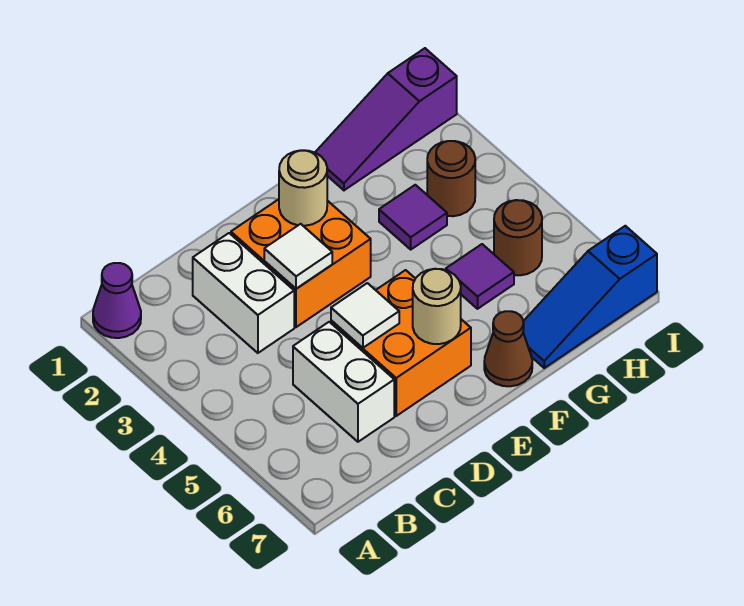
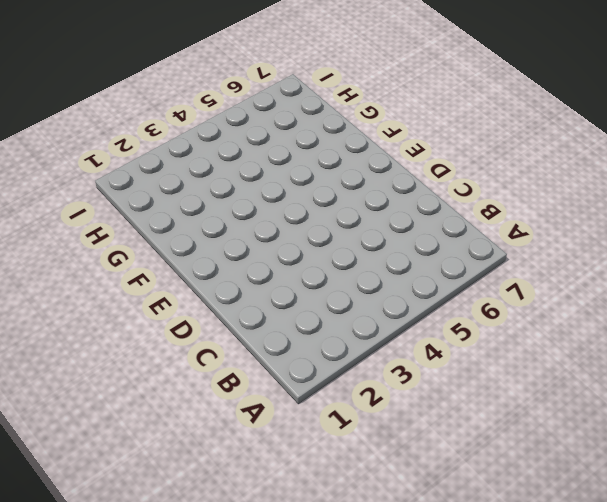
none -> purple cone A1 level 1
none -> white brick C2:C3 level 1
none -> white brick C5:C6 level 1

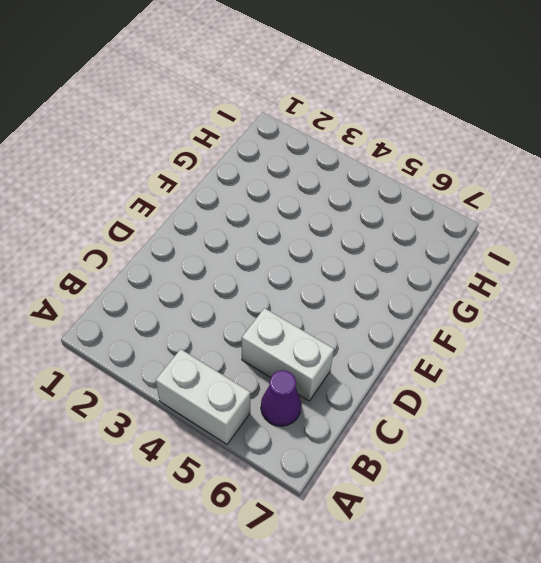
white brick A4:A5 level 1 -> white brick C2:C3 level 1
purple cone B6 level 1 -> purple cone A1 level 1
none -> orange brick D2:E3 level 1
none -> orange brick D5:E6 level 1
none -> brown cone F7 level 1

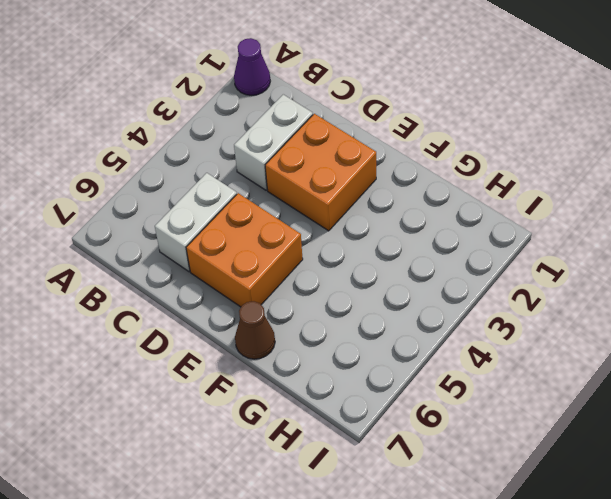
none -> purple slope G1:I1 level 1 top I
none -> purple tile G3 level 1
none -> purple tile G5 level 1

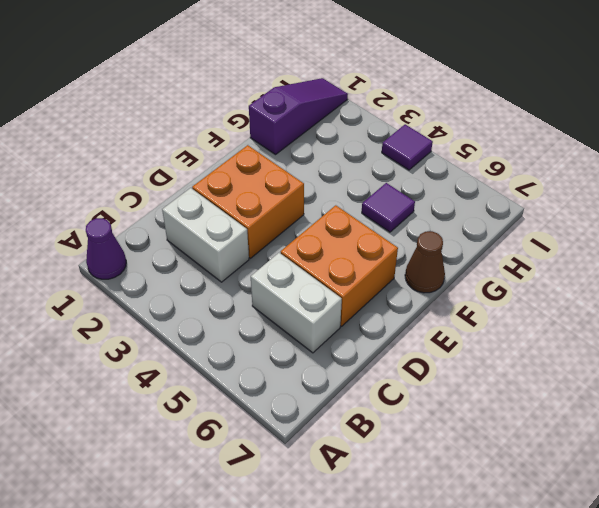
purple slope G1:I1 level 1 top G -> purple slope G1:I1 level 1 top I
purple tile I4 level 1 -> purple tile G3 level 1
none -> blue slope G7:I7 level 1 top I
none -> brown round brick H3 level 1
none -> brown round brick H5 level 1

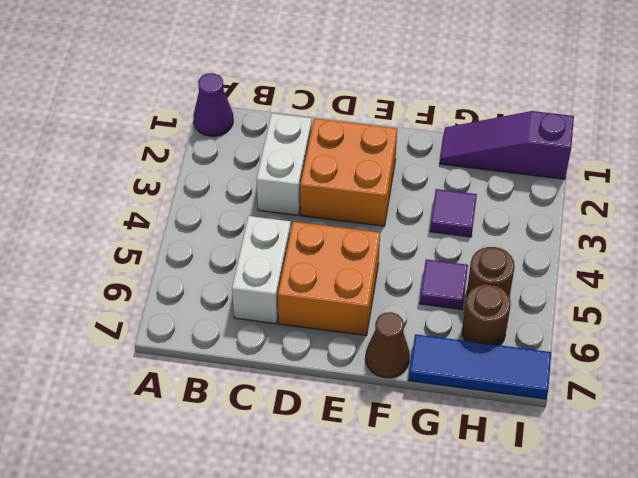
blue tile G7:I7 level 1 -> blue slope G7:I7 level 1 top I
brown round brick H6 level 1 -> brown round brick H3 level 1
none -> white tile D3 level 2
none -> white tile D5 level 2
none -> tan round brick E2 level 2

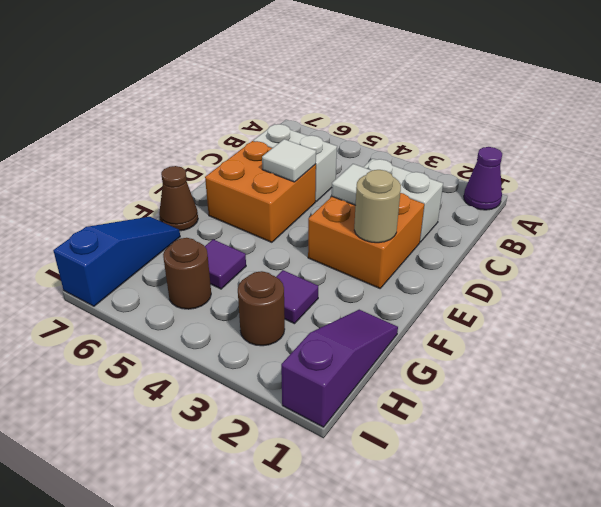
none -> tan round brick E6 level 2

